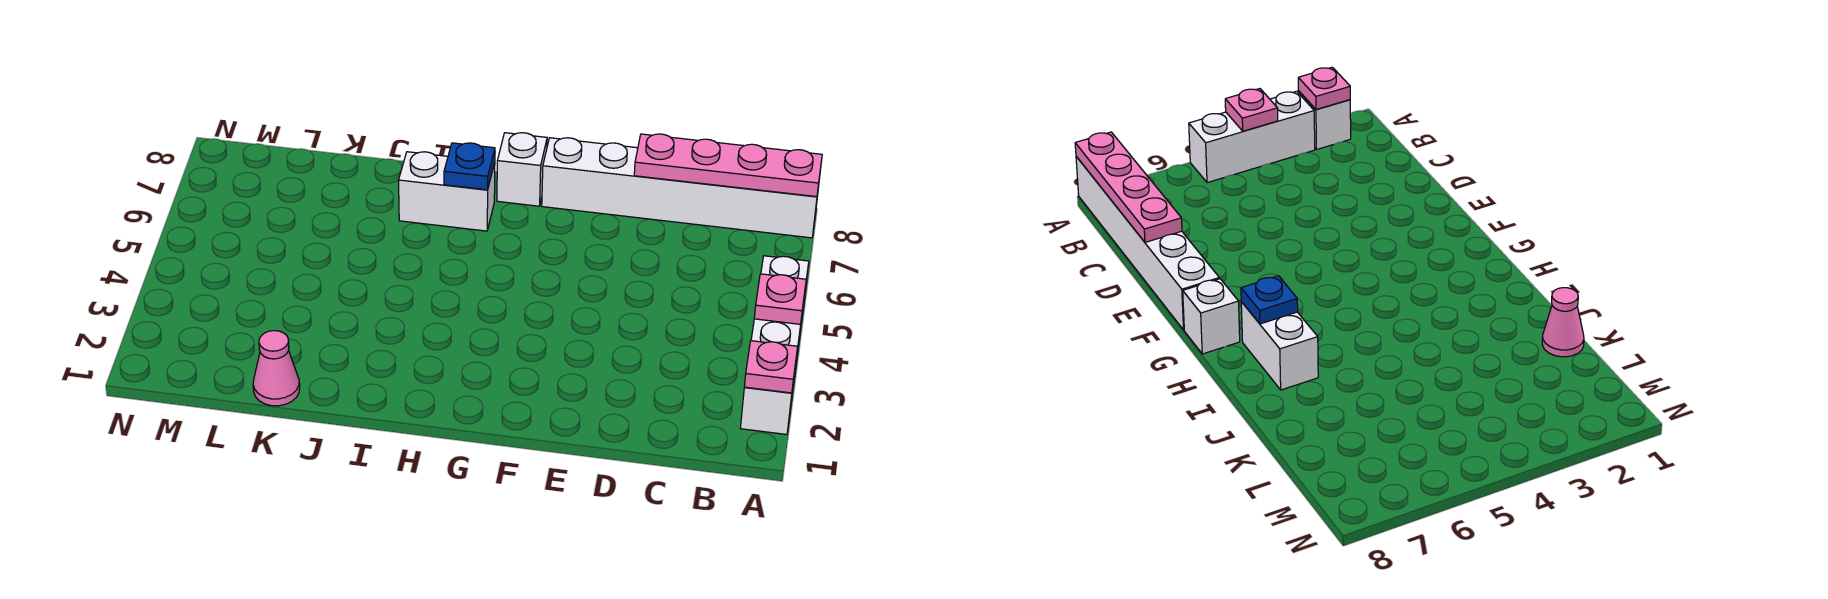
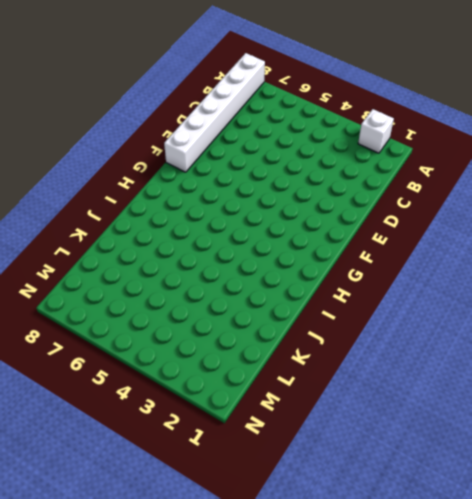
none -> white brick A3:A5 level 1
none -> white brick G8 level 1

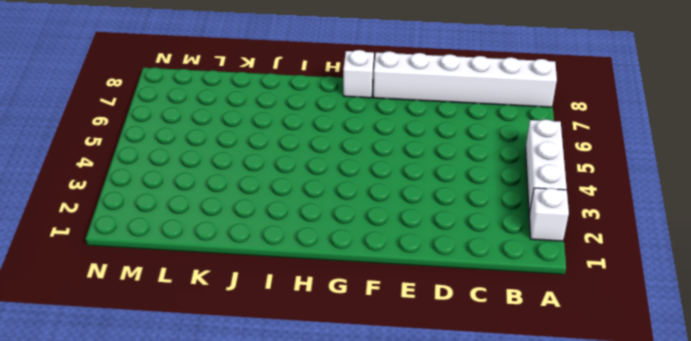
none -> white brick H7:I7 level 1
none -> pink cone K1 level 1

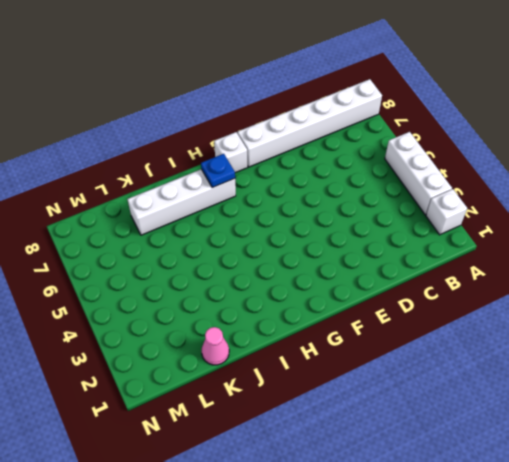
white brick H7:K7 level 1 -> white brick H7:I7 level 1
none -> pink plate A2 level 2
none -> pink plate A4 level 2

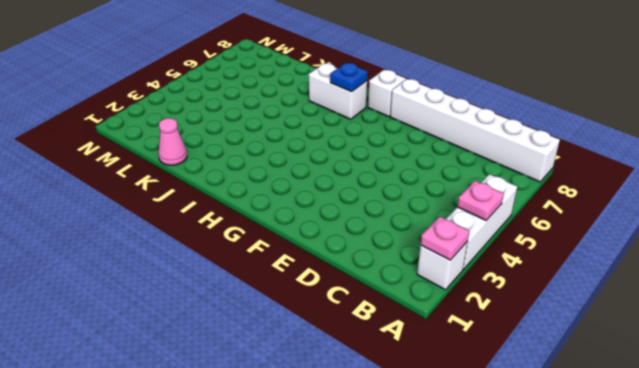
none -> pink plate A8:D8 level 2

